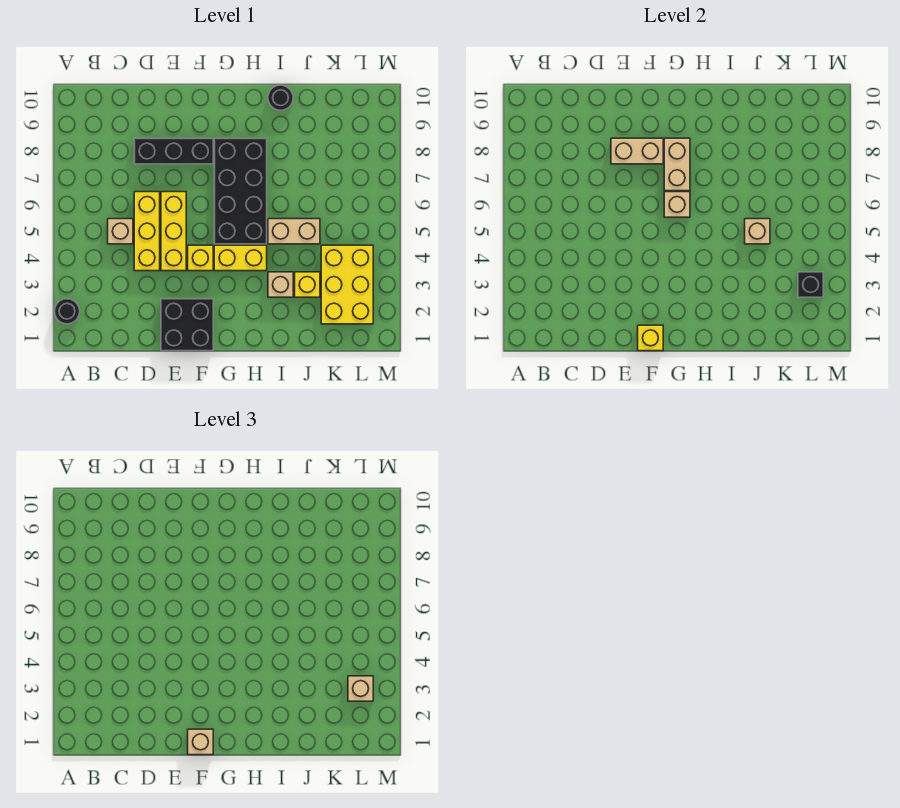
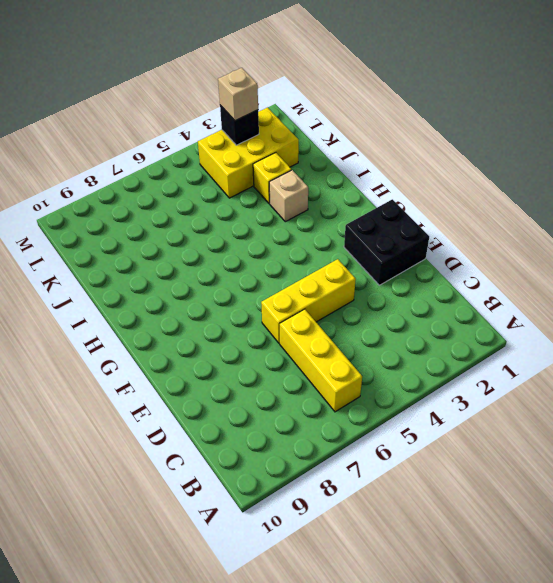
yellow brick B6:D6 level 1 -> yellow brick D4:D6 level 1
none -> black round brick A2 level 1
none -> tan brick C5 level 1
none -> black brick D8:F8 level 1

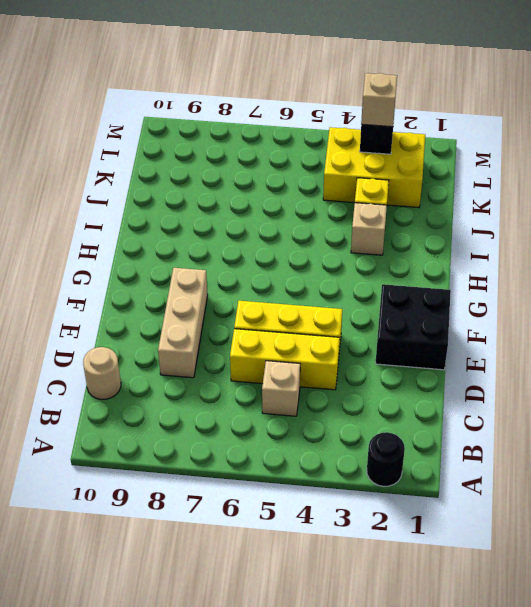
tan round brick C10 level 1 -> none
tan brick D8:F8 level 1 -> black brick D8:F8 level 1
none -> yellow brick F4 level 1
none -> yellow brick G4:H4 level 1
none -> black brick G5:H8 level 1

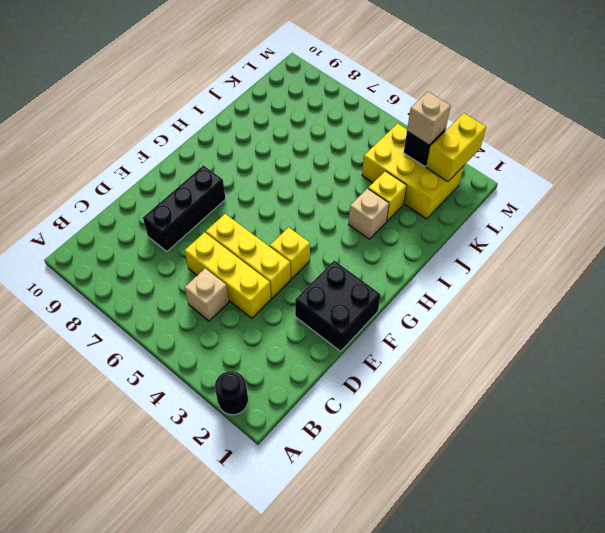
yellow brick L2:M2 level 2 -> yellow brick G4:H4 level 1
none -> black brick G5:H8 level 1
none -> tan brick I5:J5 level 1
none -> black round brick I10 level 1

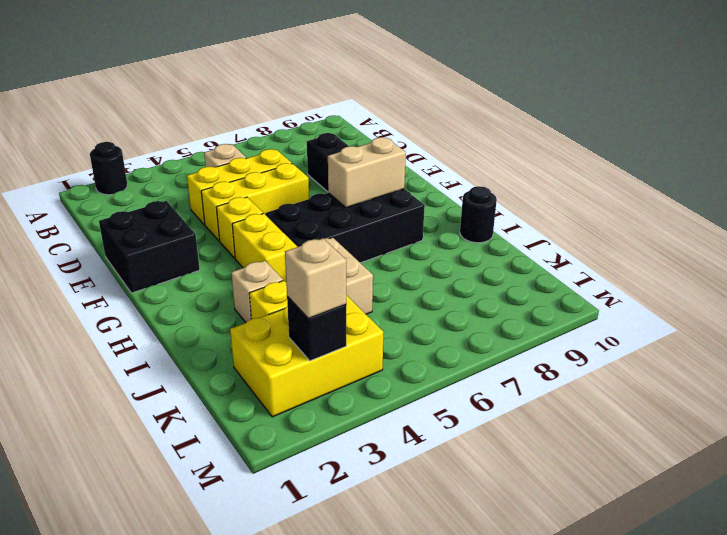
none -> tan brick E8:F8 level 2
none -> yellow brick F1 level 2
none -> tan brick G6 level 2

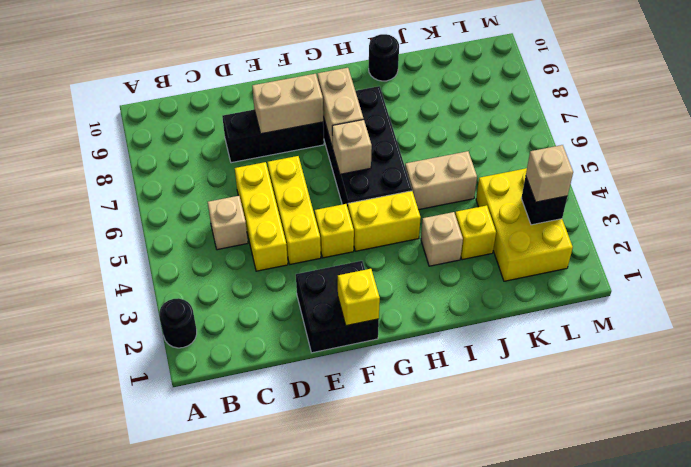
none -> tan brick J5 level 2
none -> tan brick F1 level 3

